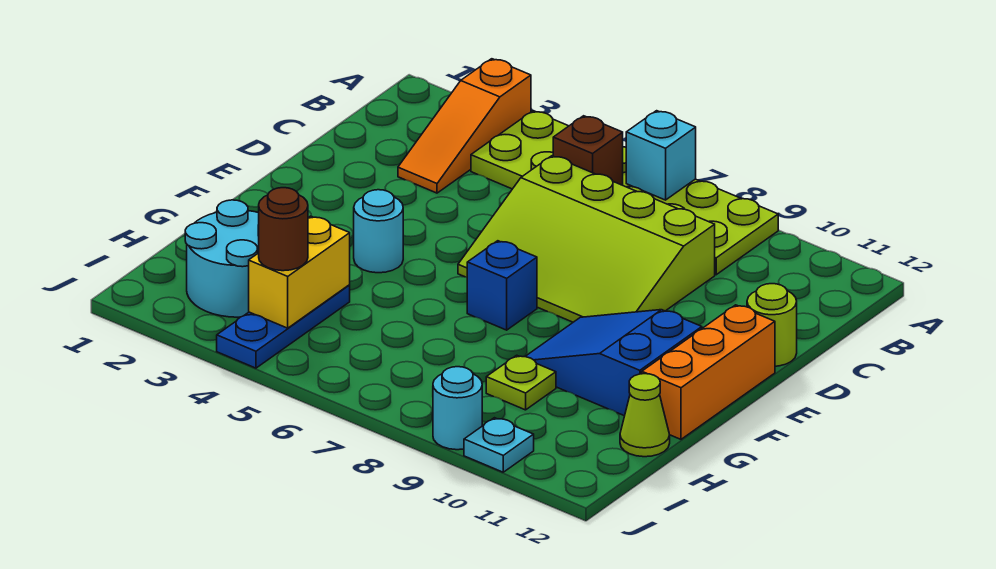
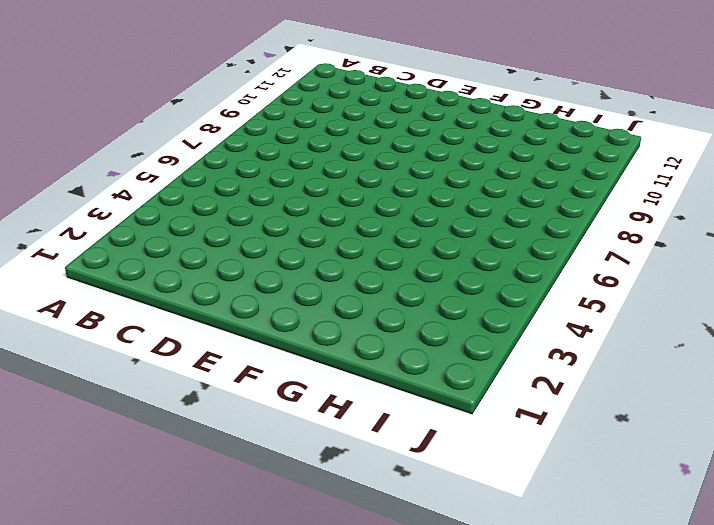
none -> orange slope A3:C3 level 1 top A
none -> lime plate A4:B9 level 1
none -> lime slope C6:E9 level 1 top C

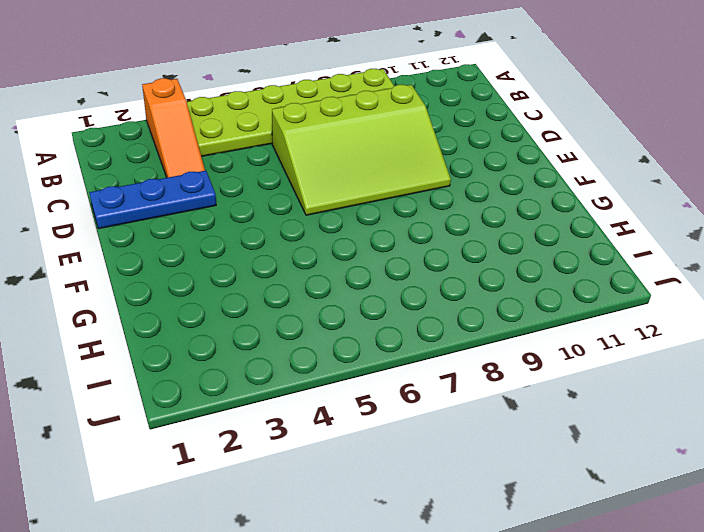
blue plate D1:D3 level 1 -> blue plate H4:J4 level 1
none -> lime round brick D12 level 1
none -> orange brick E12:G12 level 1
none -> cyan round brick F4 level 1

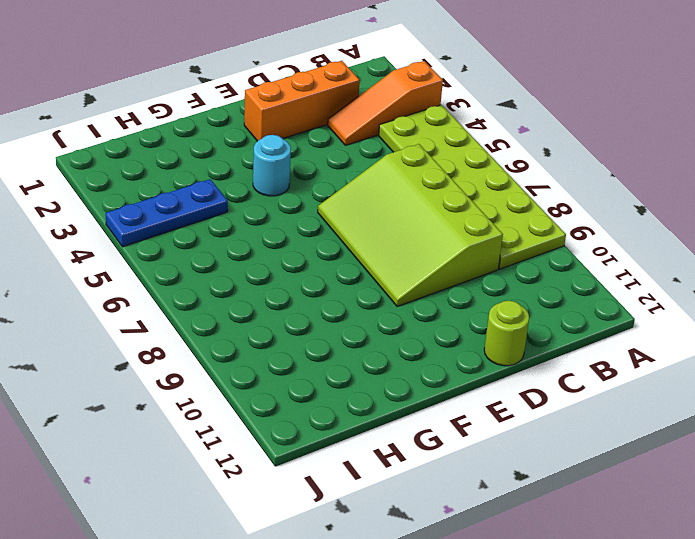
orange brick C2:E2 level 1 -> orange brick E12:G12 level 1
none -> blue brick F7 level 1
none -> blue slope F9:G11 level 1 top 11
none -> cyan round brick H2:I3 level 1

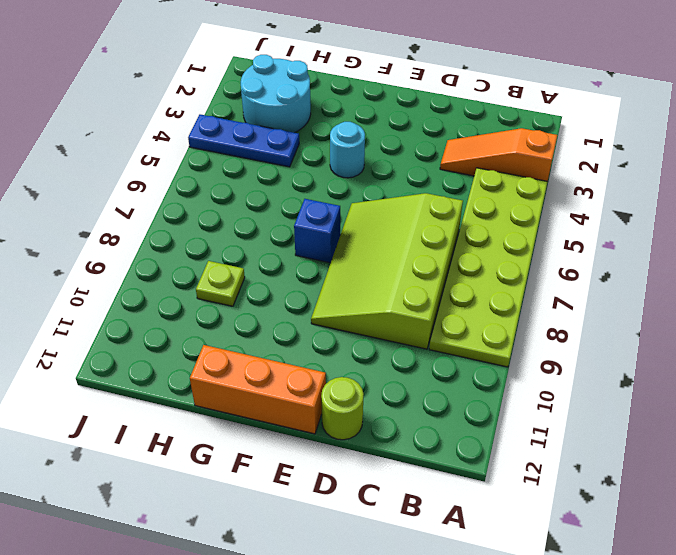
none -> blue slope F9:G11 level 1 top 11
none -> lime cone H12 level 1
none -> cyan round brick J9 level 1

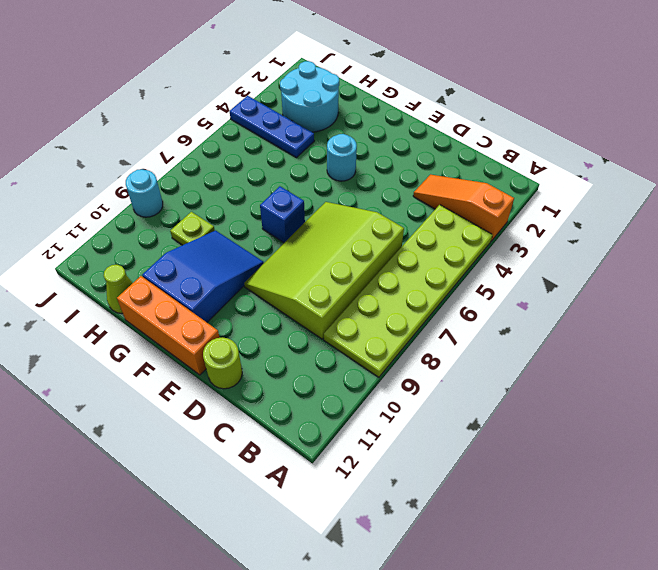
none -> cyan plate J10 level 1
none -> cyan brick A7 level 2
none -> brown brick B6 level 2

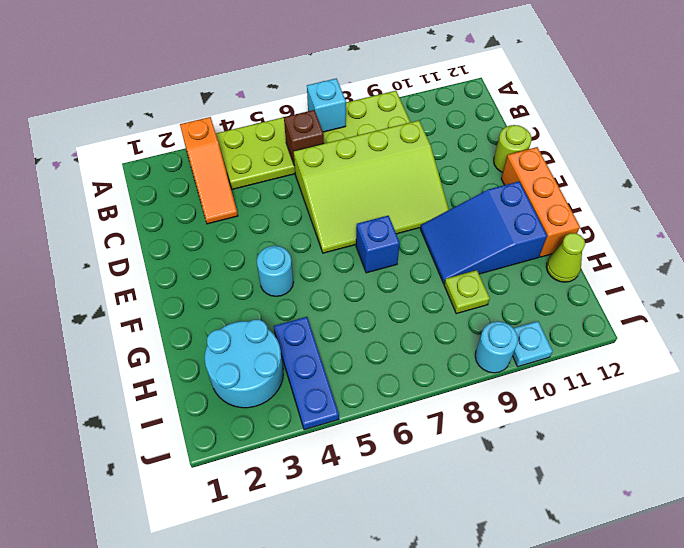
none -> yellow brick H4:I4 level 2
none -> brown round brick I4 level 3

